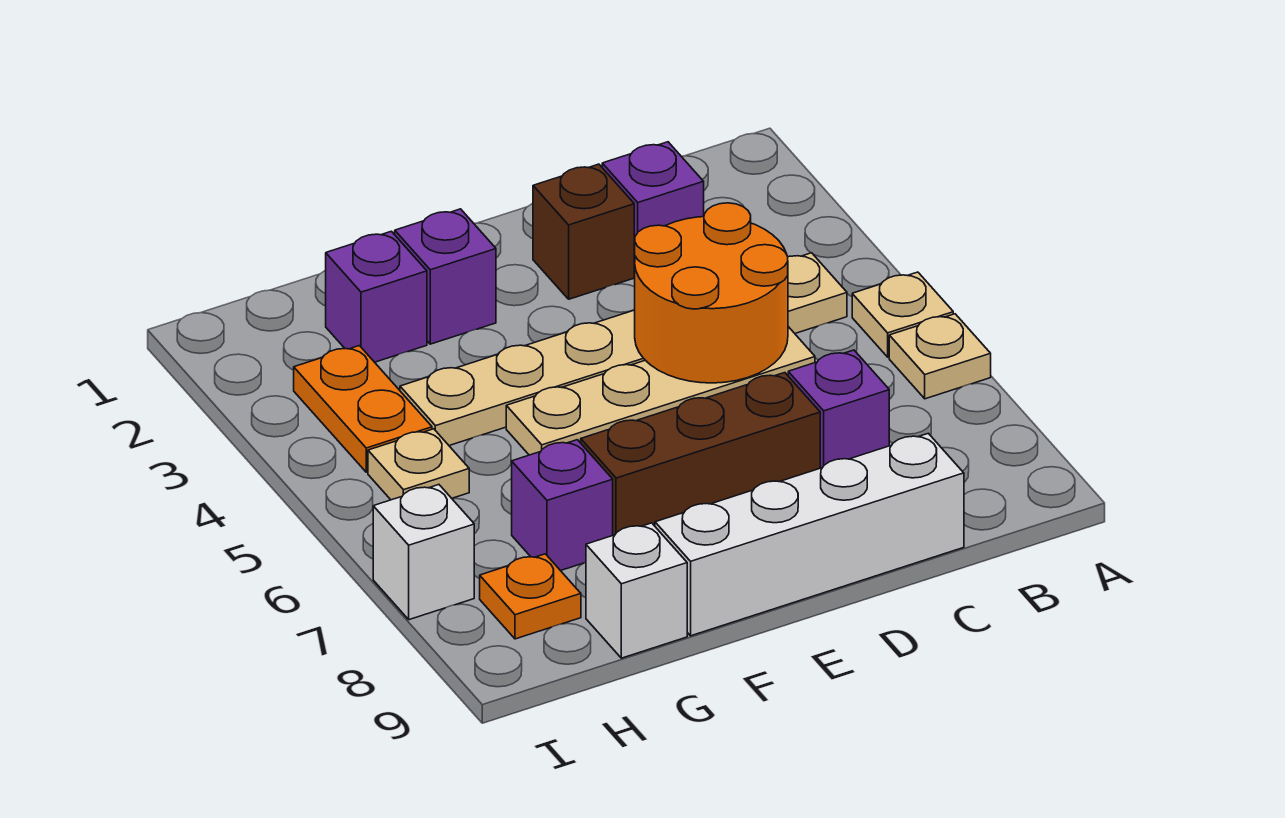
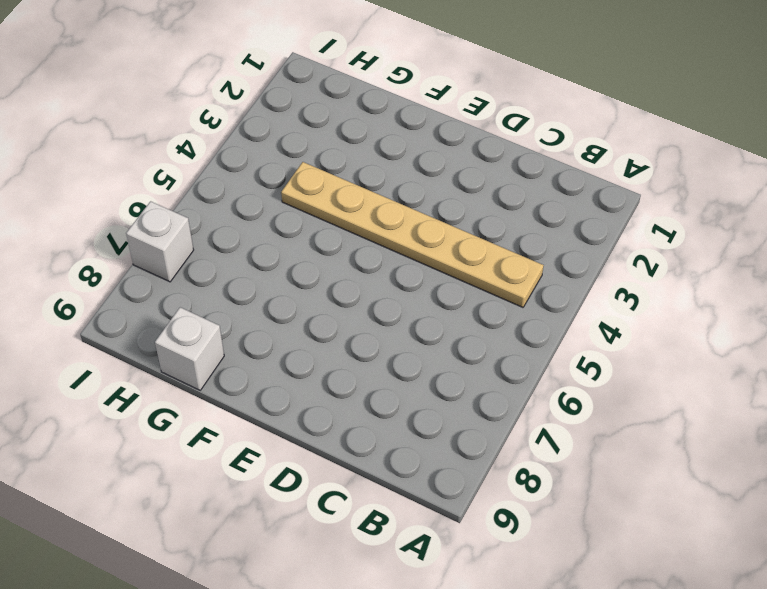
none -> tan plate A5 level 1
none -> tan plate A6 level 1
none -> purple brick C2 level 1

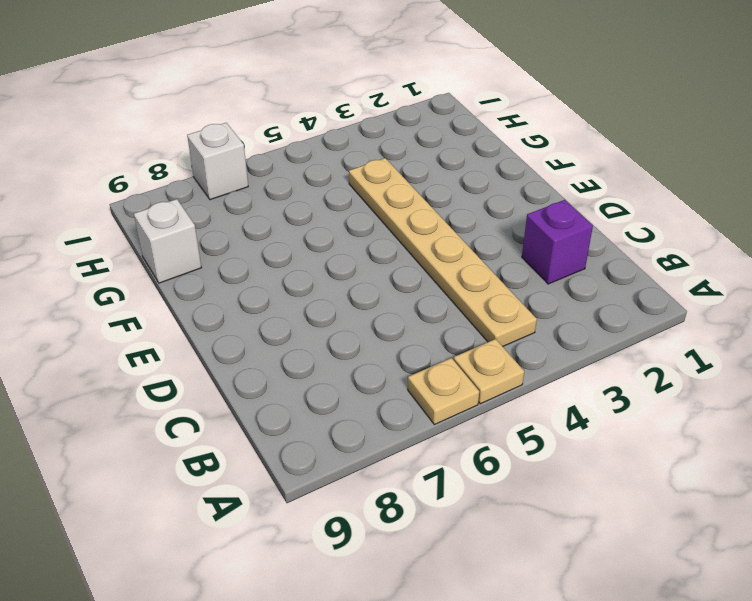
none -> tan plate C5:F5 level 1
none -> purple brick C7 level 1
none -> white brick C9:F9 level 1

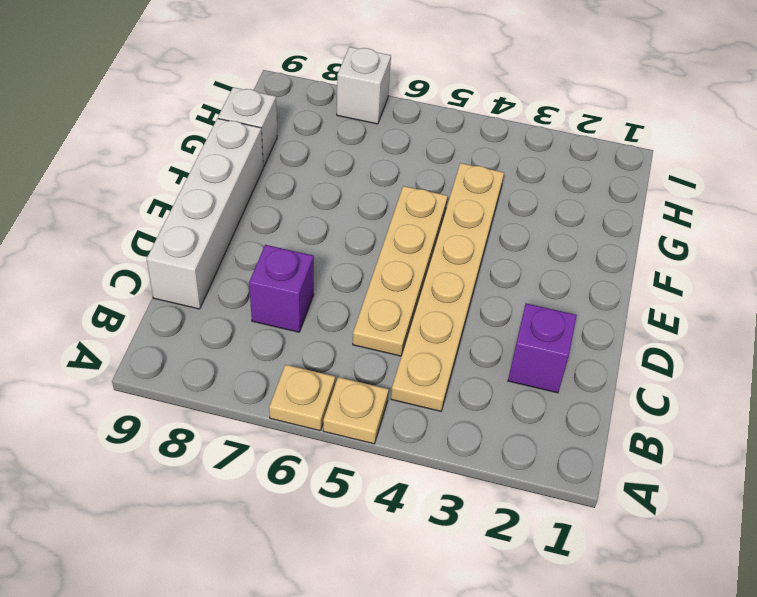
none -> brown brick D2 level 1
none -> brown brick D7:F7 level 1
none -> purple brick F2 level 1

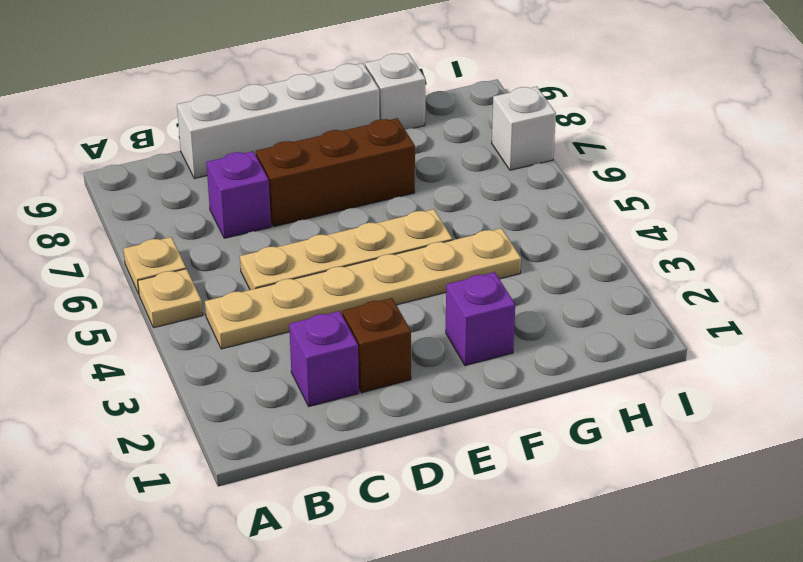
none -> purple brick G2 level 1
none -> purple brick G7 level 1
none -> orange plate H3:H4 level 1

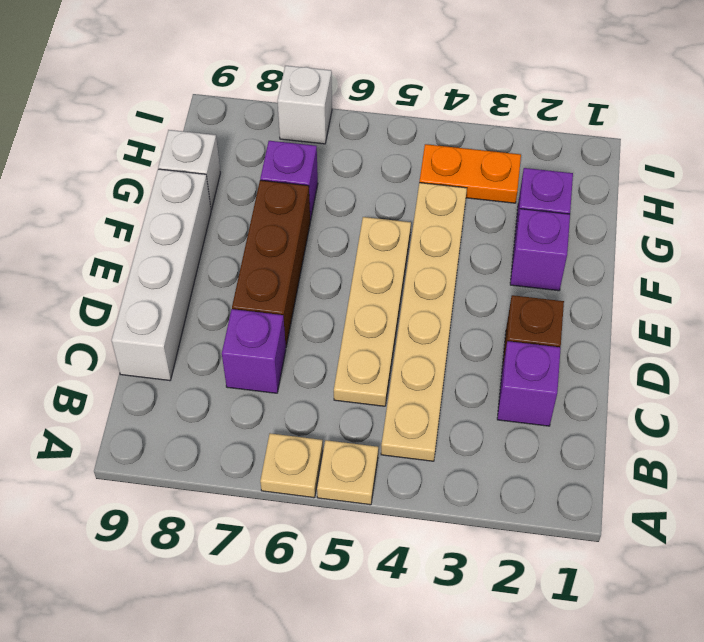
none -> tan plate H5 level 1
none -> orange plate H8 level 1
none -> orange round brick C4:D5 level 2

